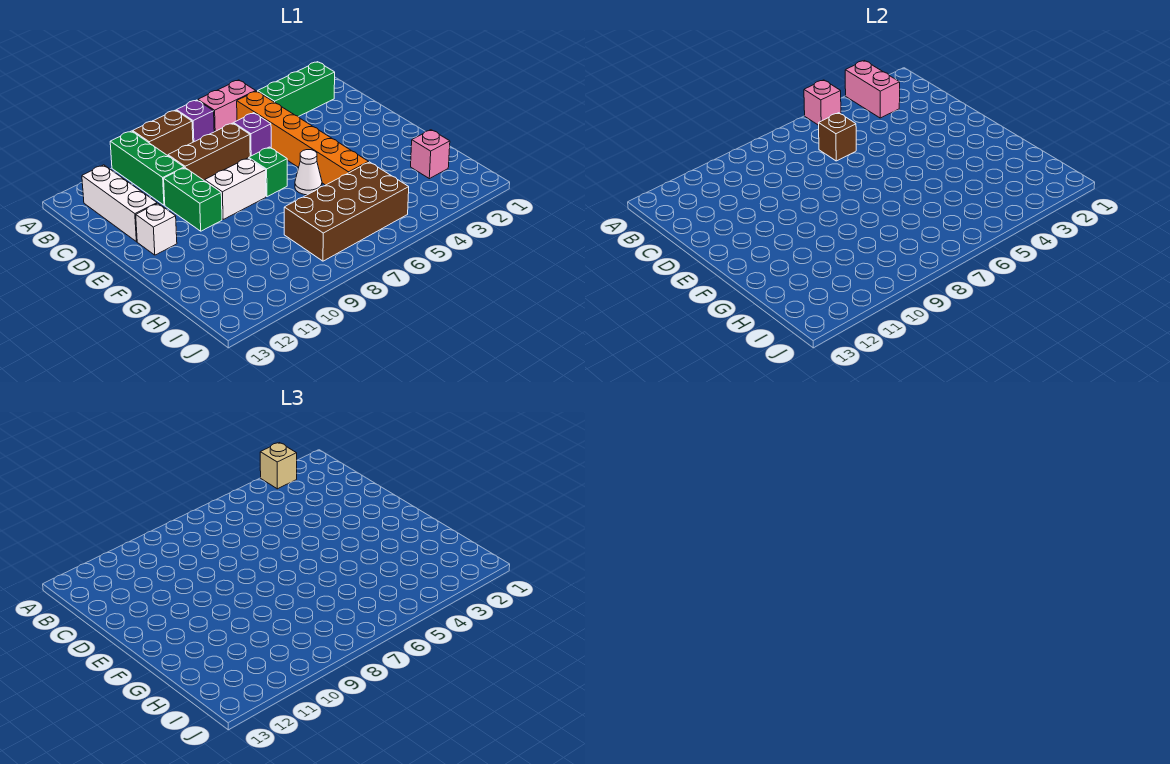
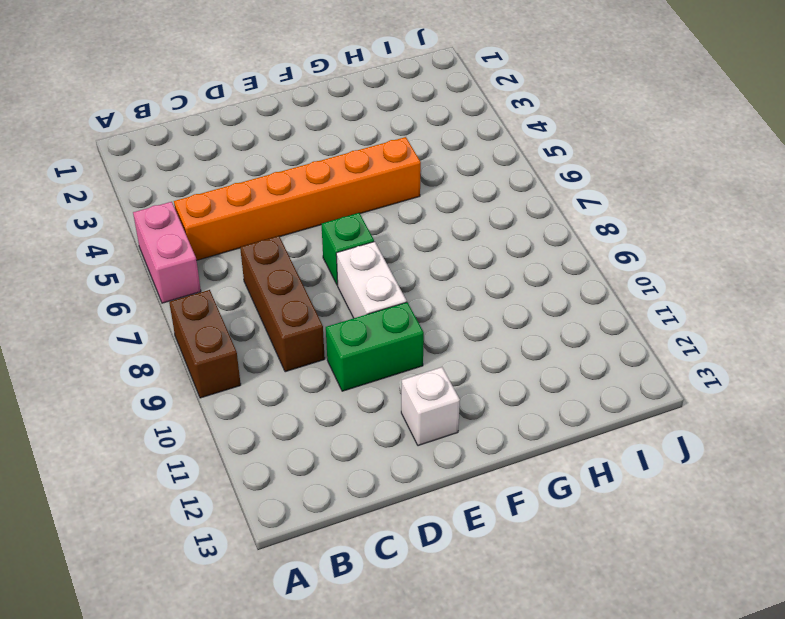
none -> purple brick A7 level 1
none -> green brick A10:C10 level 1
none -> green brick B2:B4 level 1

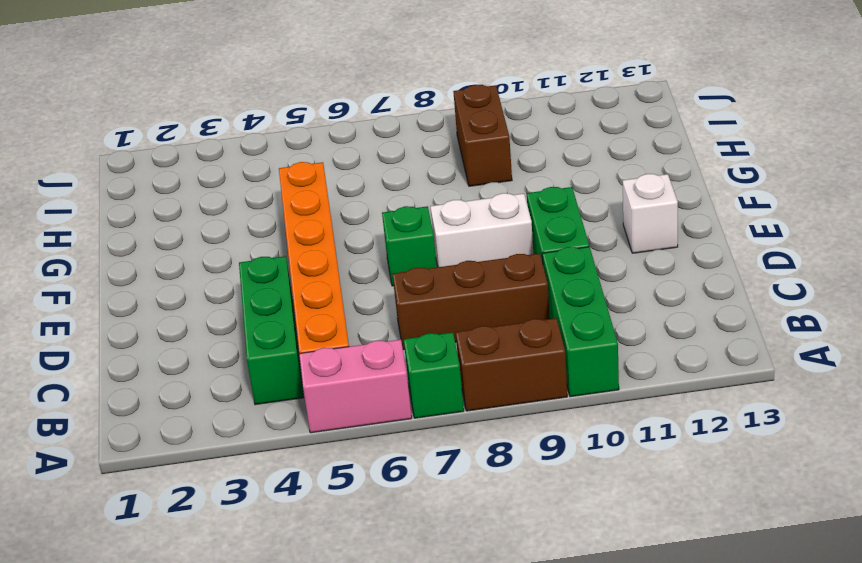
green brick A7 level 1 -> purple brick A7 level 1
green brick B4:D4 level 1 -> green brick B2:B4 level 1
brown brick H9:I9 level 1 -> none
none -> white brick B12:D12 level 1
none -> purple brick C6 level 1
none -> white cone F6 level 1

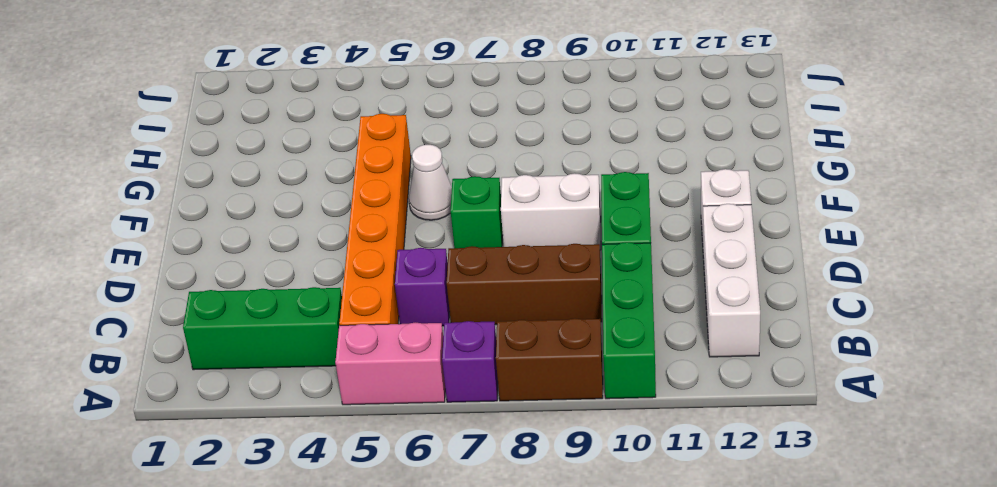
none -> pink brick H2 level 1
none -> brown brick H5:I8 level 1
none -> pink brick A3:B3 level 2

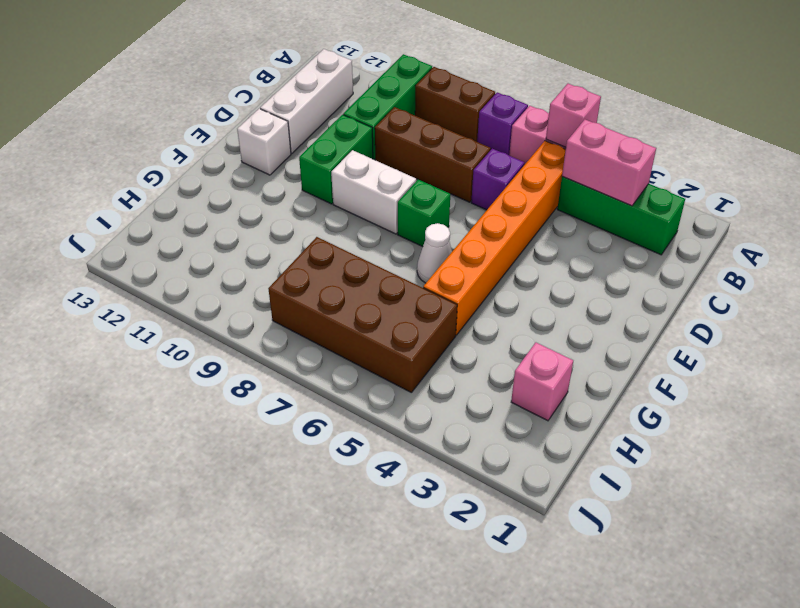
pink brick B3:B4 level 2 -> pink brick A3:B3 level 2
none -> brown brick C6 level 2
none -> tan brick A3 level 3

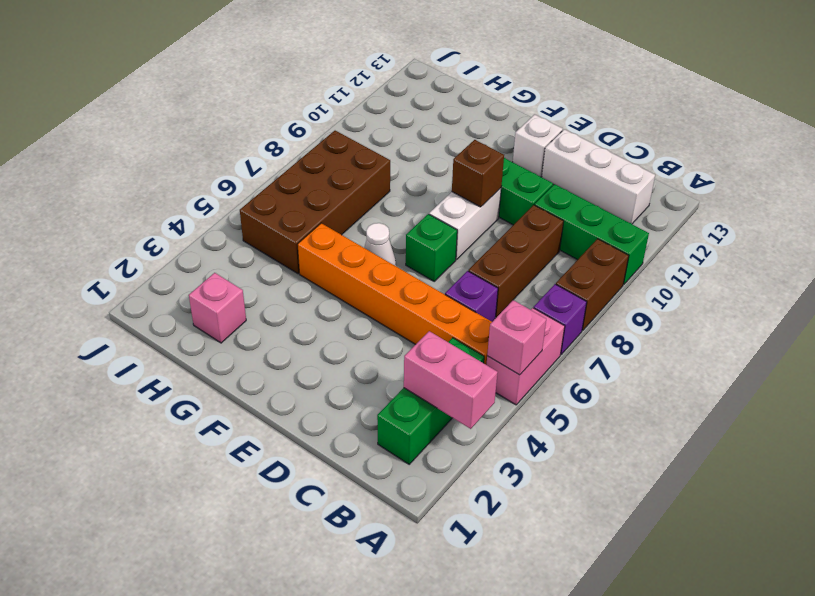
brown brick E9 level 2 -> brown brick C6 level 2
none -> tan brick A3 level 3

